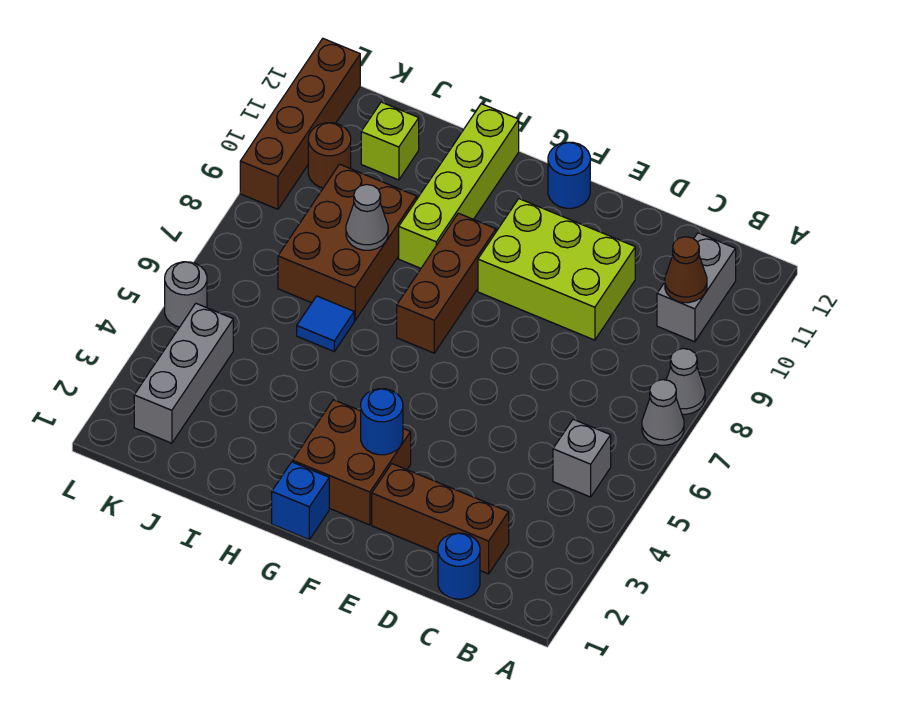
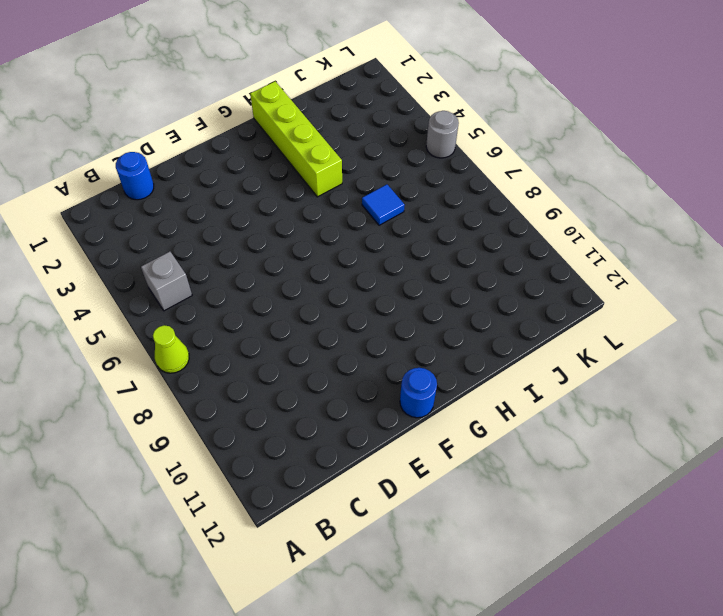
lime cone A7 level 1 -> grey cone A7 level 1
lime brick H1:H4 level 1 -> lime brick H9:H12 level 1
none -> grey cone A8 level 1
none -> grey brick B10:B11 level 1
none -> brown brick C2:E2 level 1

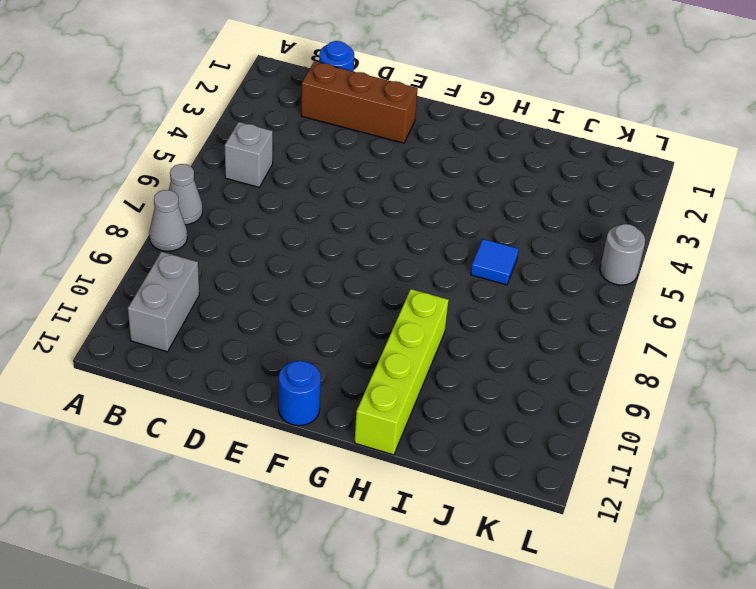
none -> lime brick D9:F10 level 1
none -> brown brick F2:G3 level 1
none -> blue brick G1 level 1

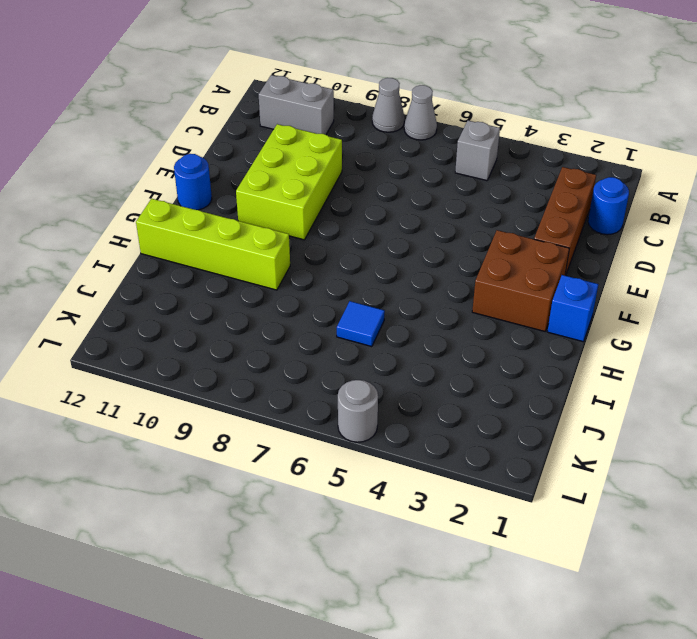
none -> brown brick G7:G9 level 1
none -> brown brick I7:J9 level 1
none -> lime brick J11 level 1

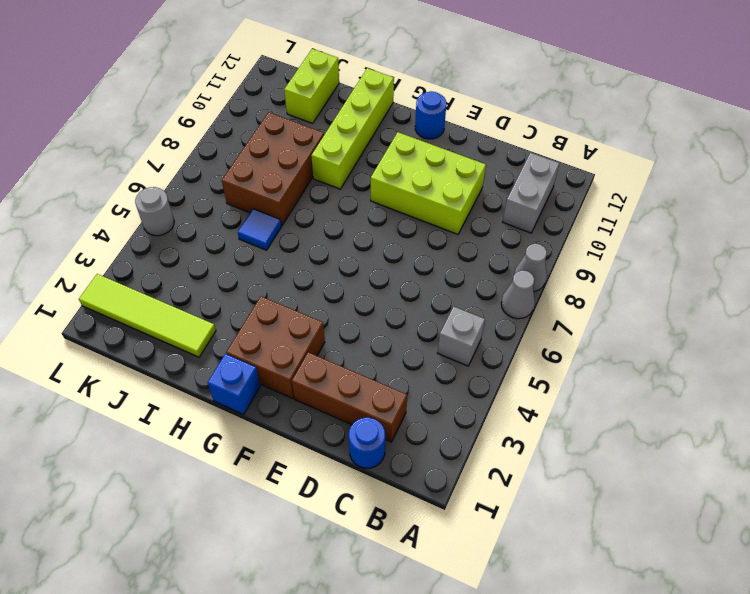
lime tile I2:L2 level 1 -> grey brick K2:K4 level 1
lime brick J11:J12 level 1 -> lime brick J11 level 1
none -> brown brick G7:G9 level 1
none -> brown round brick K10 level 1
none -> brown brick L9:L12 level 1

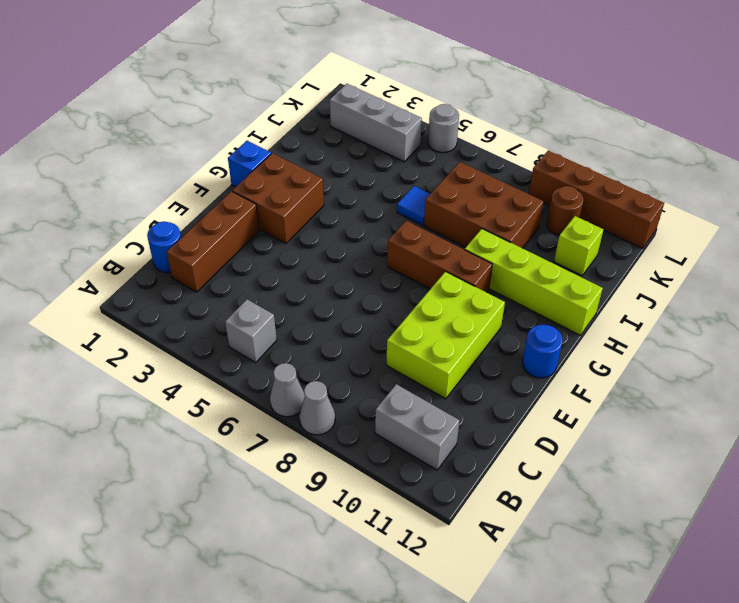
none -> brown cone B10 level 2
none -> blue round brick F3 level 2
none -> grey cone I8 level 2

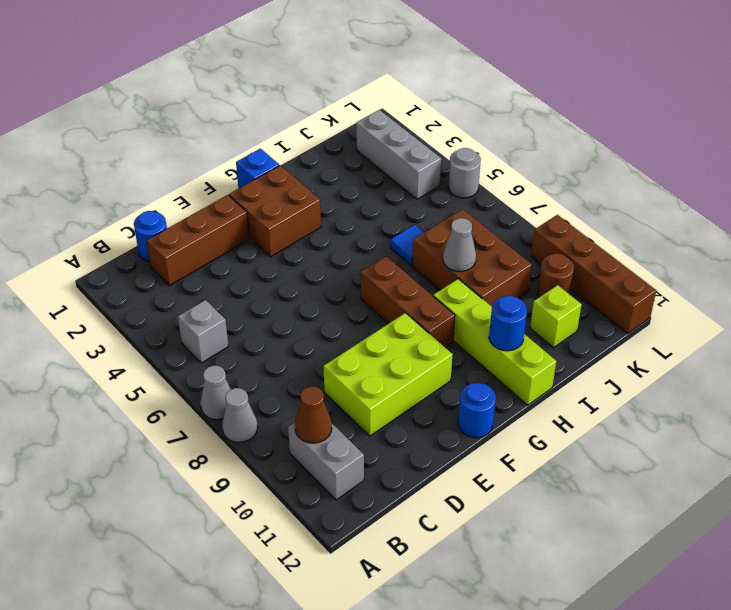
blue round brick H11 level 2 -> blue round brick F3 level 2

